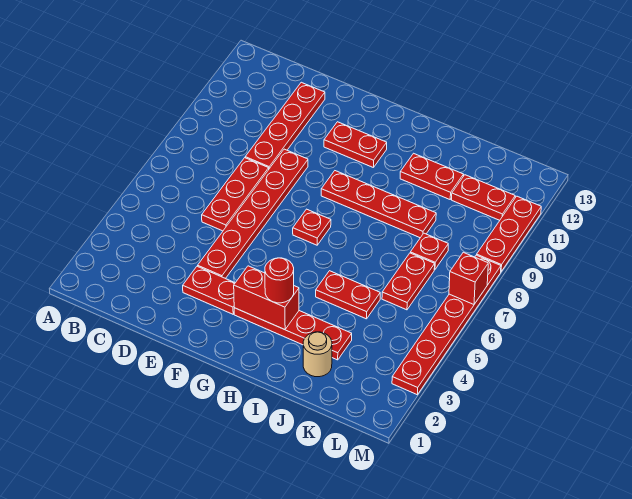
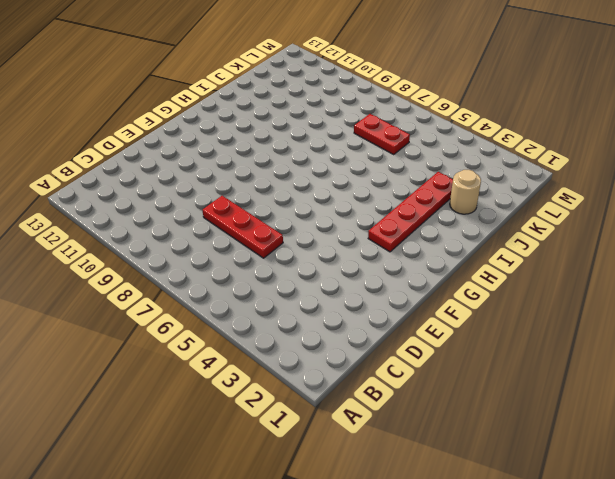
none -> red plate D9:D12 level 1
none -> red plate E3:F3 level 1
none -> red plate E4:E9 level 1

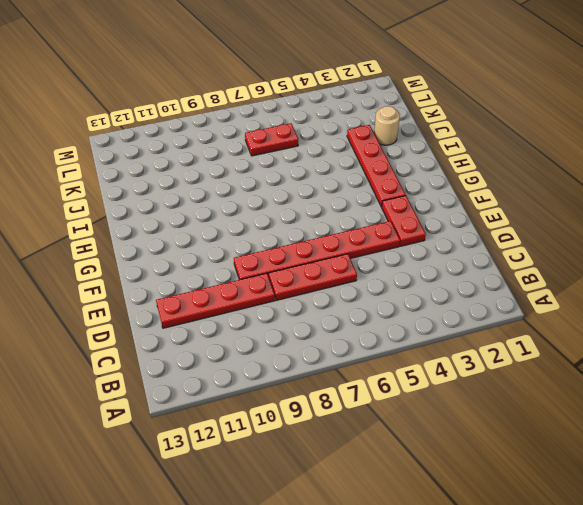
none -> red plate F11:G11 level 1
none -> red plate G7 level 1
none -> red plate G9:J9 level 1

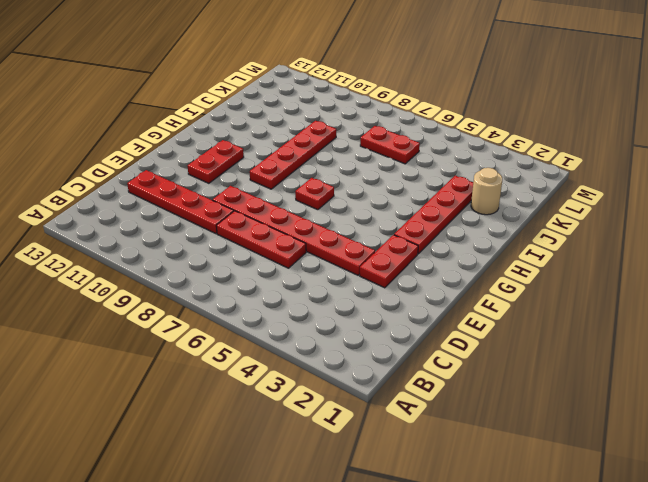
none -> red plate I5:J5 level 1
none -> red plate I11:J11 level 1
none -> red plate K8 level 1

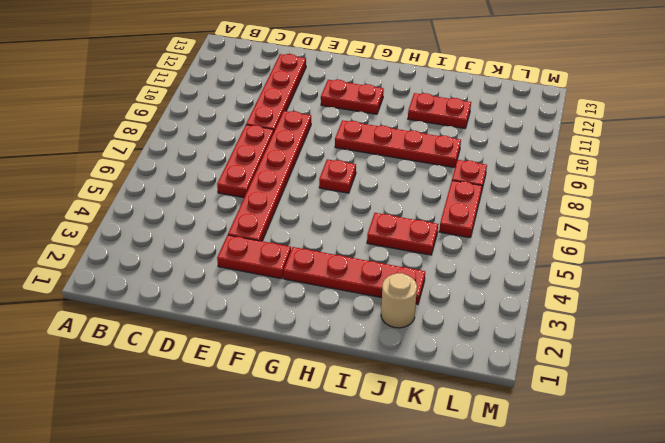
none -> red plate K11:L11 level 1
none -> red plate M3:M8 level 1
none -> red plate M9:M11 level 1

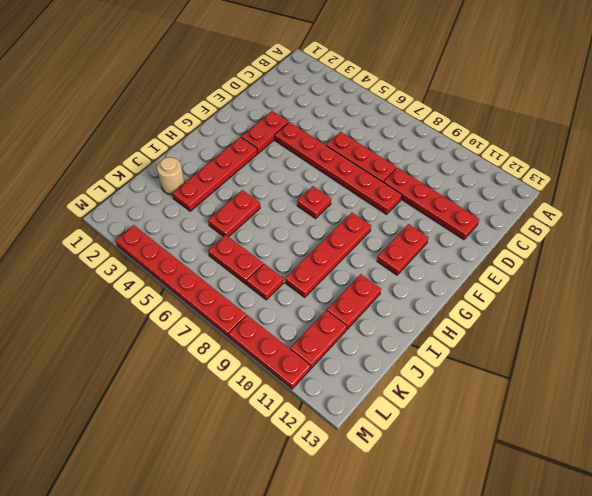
none -> red brick G3:H3 level 2
none -> red brick M7 level 2
none -> red round brick H3 level 3

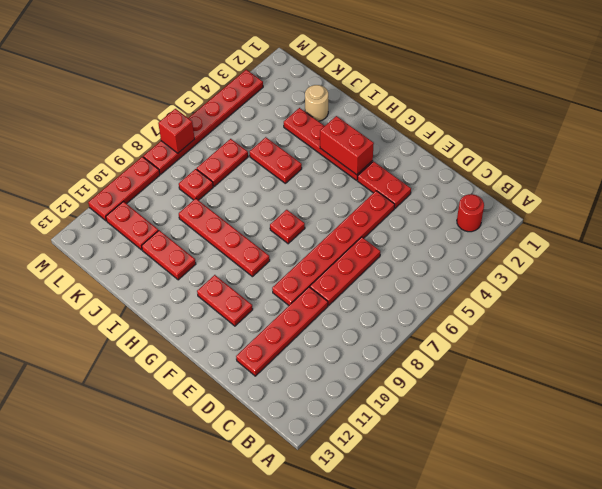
red round brick B2 level 1 -> red round brick H3 level 3

